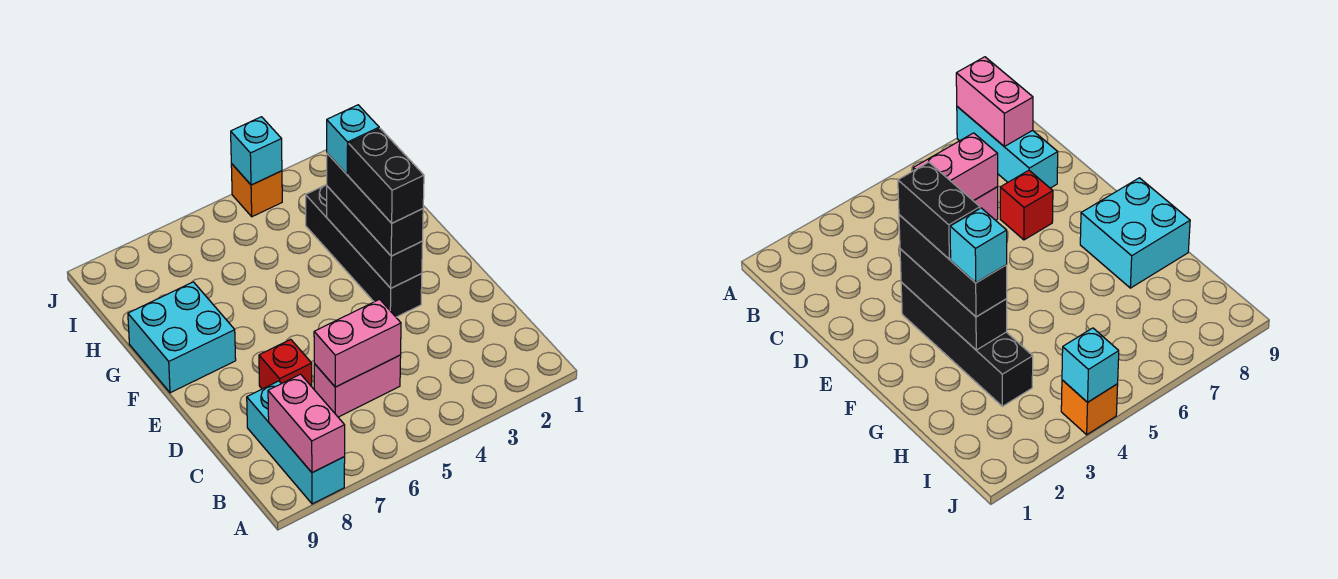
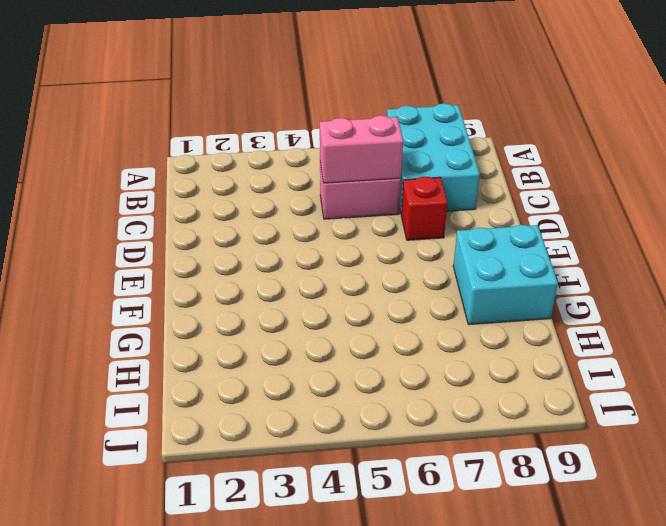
cyan brick A7:C8 level 1 -> cyan brick A8:C8 level 1
none -> black brick E3:H3 level 1
none -> orange brick J4 level 1
none -> pink brick A8:B8 level 2

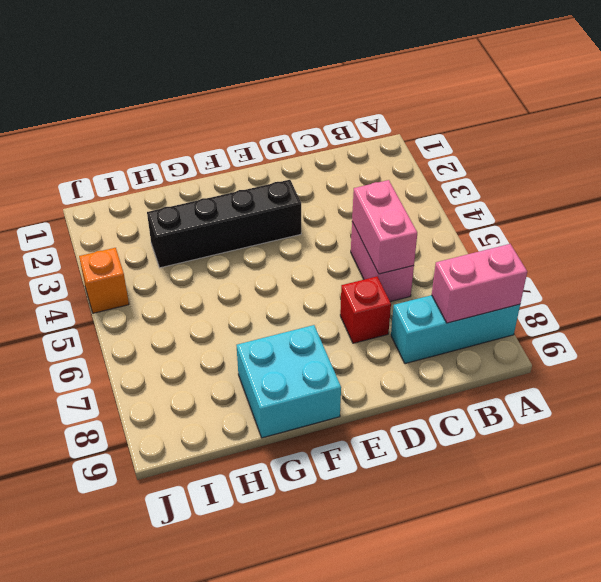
none -> black brick E3:G3 level 2
none -> cyan brick J4 level 2
none -> black brick E3:G3 level 3

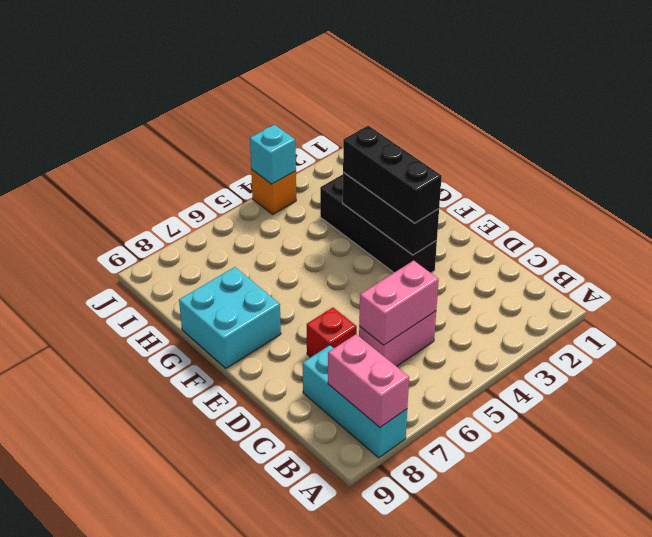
none -> black brick E3:F3 level 4
none -> cyan brick G3 level 4

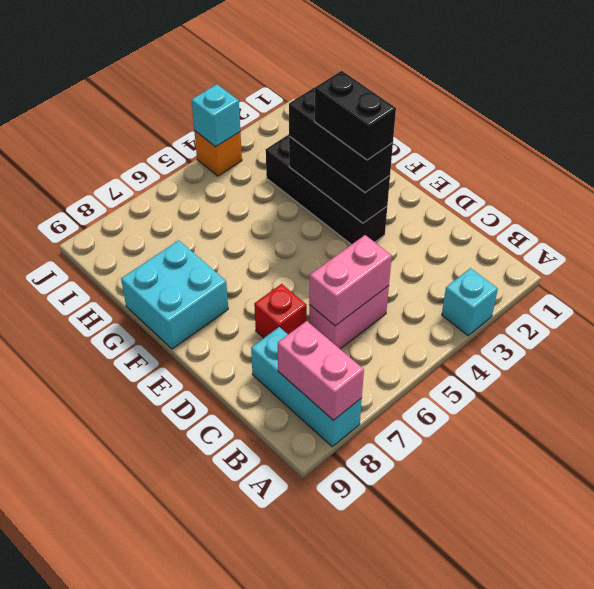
cyan brick A3 level 1 -> cyan brick G3 level 4

